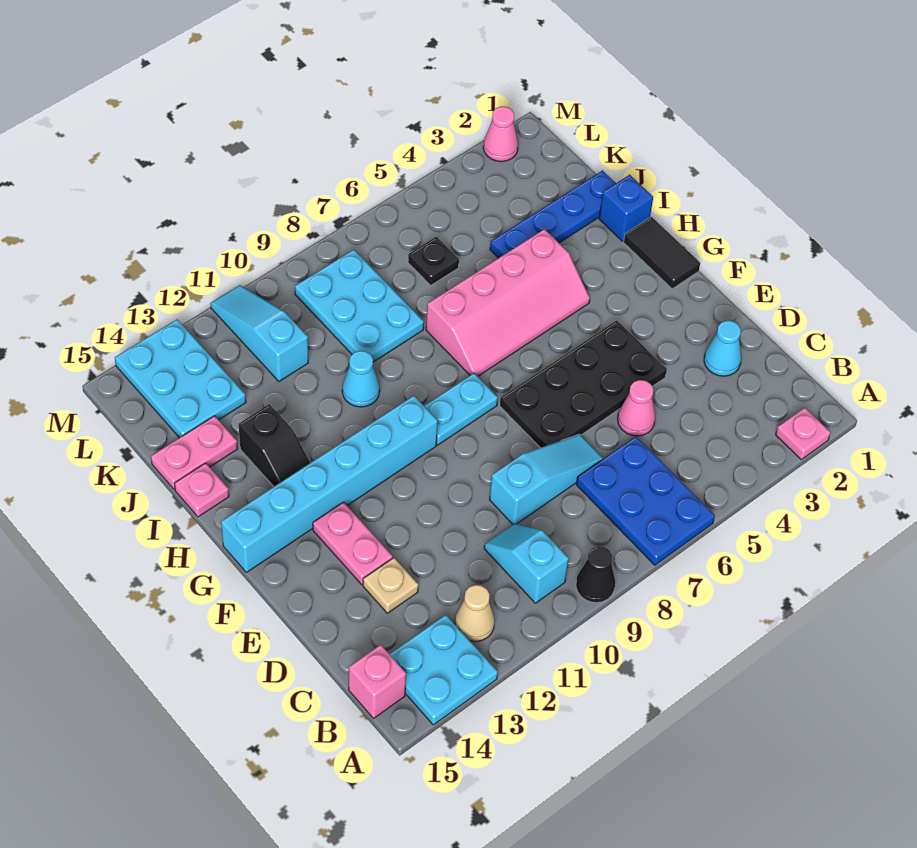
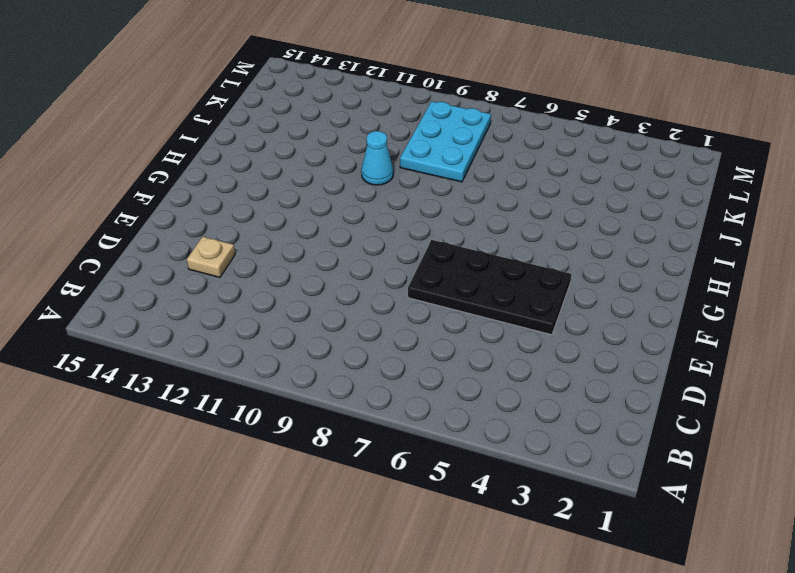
none -> pink plate A2 level 1
none -> blue plate A6:C7 level 1
none -> black cone A9 level 1

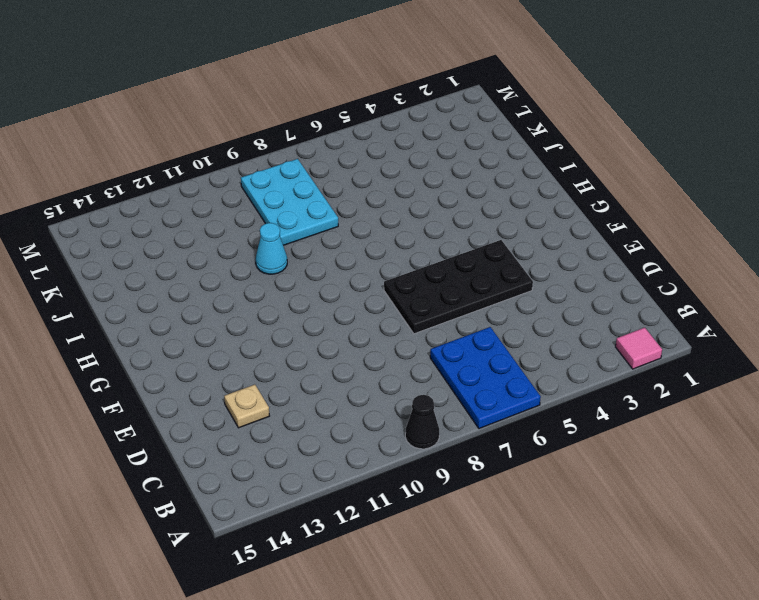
pink tile A2 level 1 -> pink plate A2 level 1
none -> cyan plate A13:B14 level 1
none -> cyan slope B10:C10 level 1 top B
none -> tan cone B12 level 1

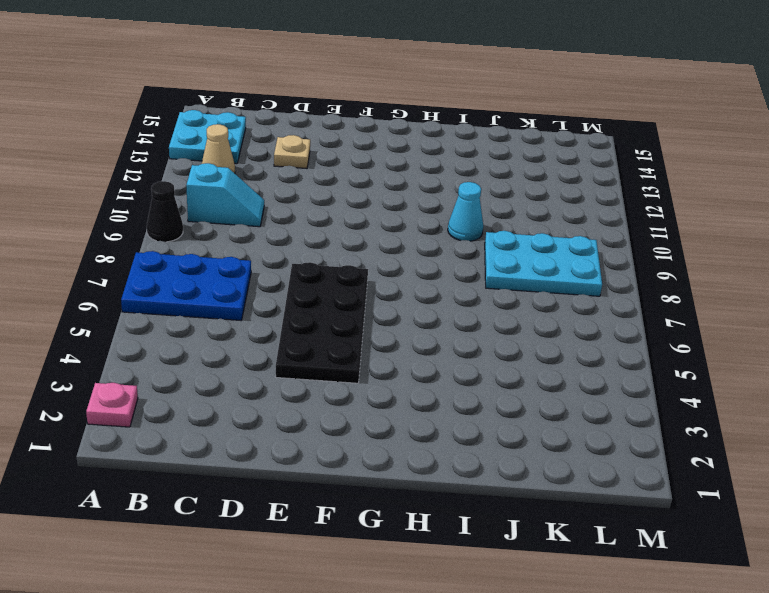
none -> pink brick B15 level 1
none -> cyan cone D2 level 1
none -> pink cone D5 level 1

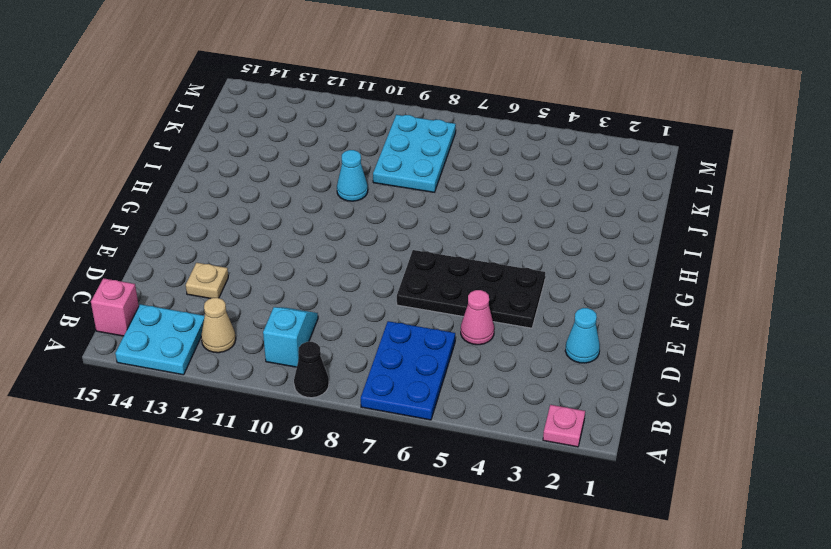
none -> cyan slope D7:D9 level 1 top 9
none -> pink plate E13:F13 level 1
none -> black tile G1:H1 level 1

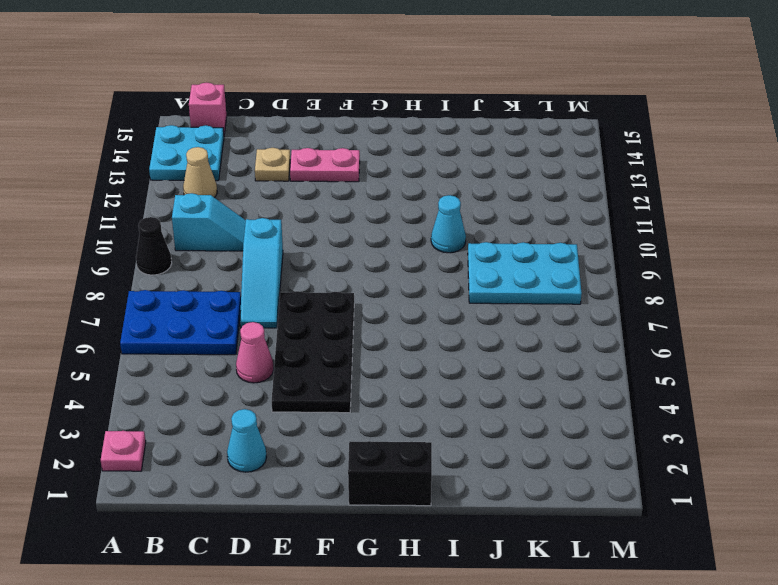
black brick G1:H1 level 1 -> black tile G1:H1 level 1
none -> cyan plate G8:G9 level 1
none -> cyan brick G10:G15 level 1
none -> pink slope H4:I7 level 1 top I

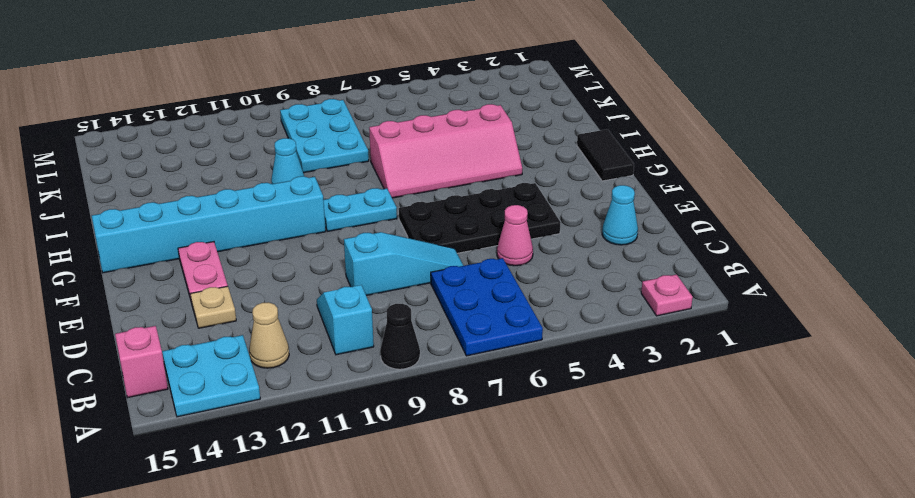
none -> black slope H13:I13 level 1 top I
none -> blue brick I1 level 1
none -> pink plate I15 level 1

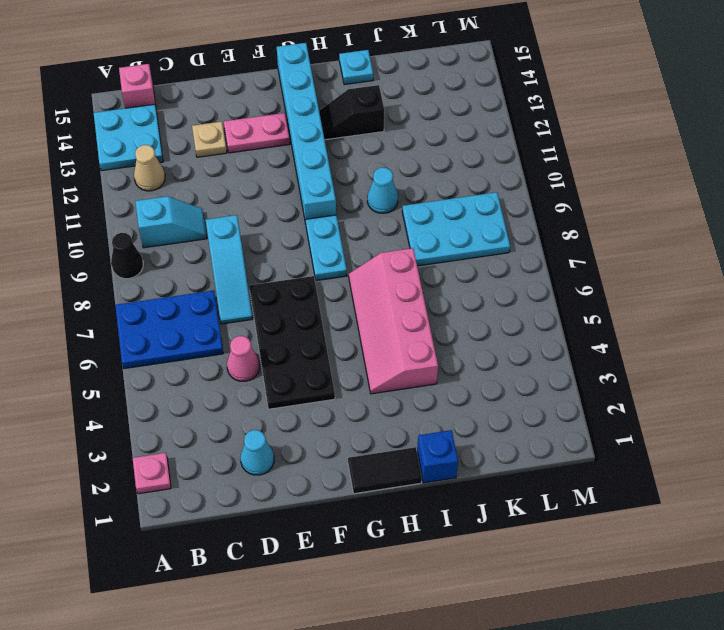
cyan plate I15 level 1 -> pink plate I15 level 1
none -> blue plate J1:J4 level 1
none -> pink plate J14:J15 level 1
none -> black plate K6 level 1

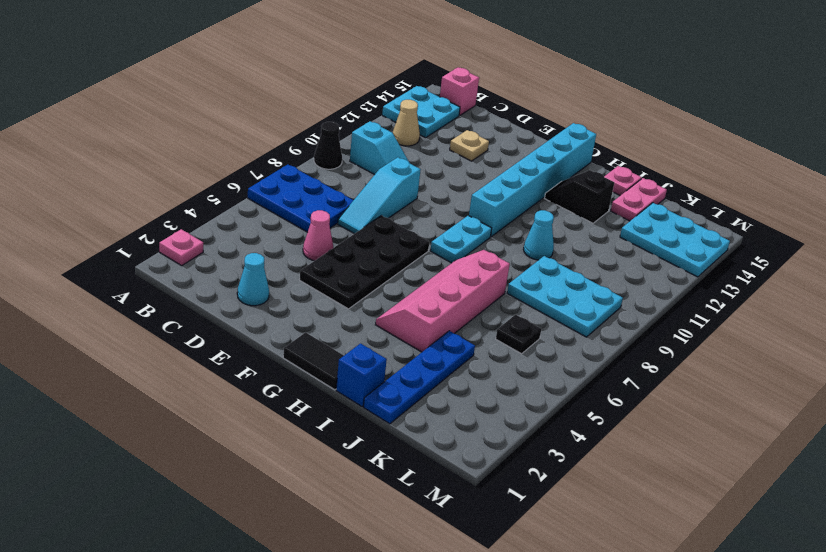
none -> pink plate E13:F13 level 1
none -> cyan slope K11:M11 level 1 top K
none -> pink cone M2 level 1

